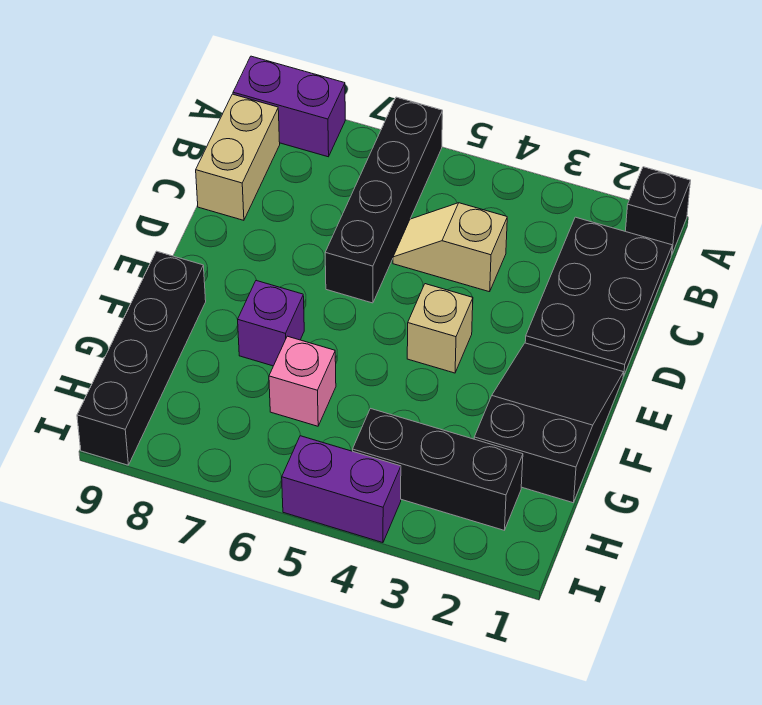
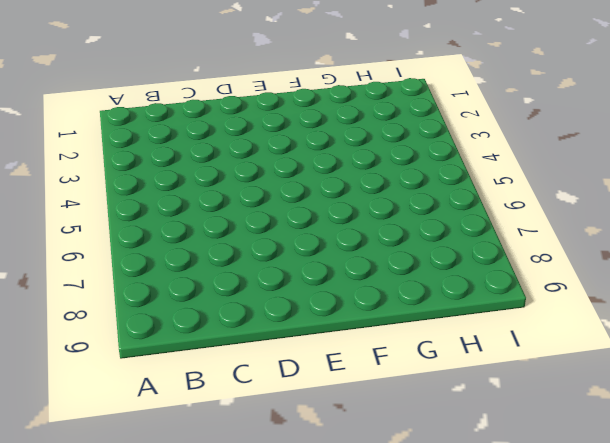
none -> black brick A1 level 1
none -> black brick A6:D6 level 1
none -> purple brick A8:A9 level 1

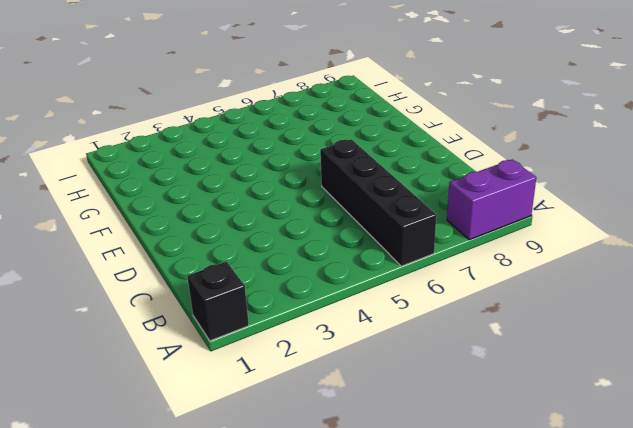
none -> black plate B1:D2 level 1
none -> tan brick B9:C9 level 1
none -> tan slope C4:C5 level 1 top 4

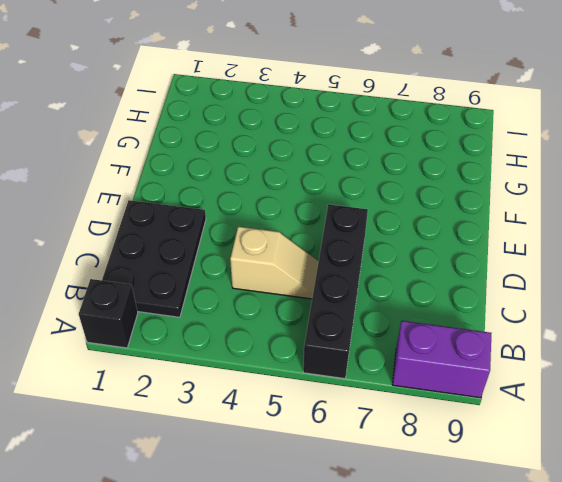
none -> tan brick B9:C9 level 1
none -> black slope E1:G2 level 1 top G
none -> tan brick E4 level 1

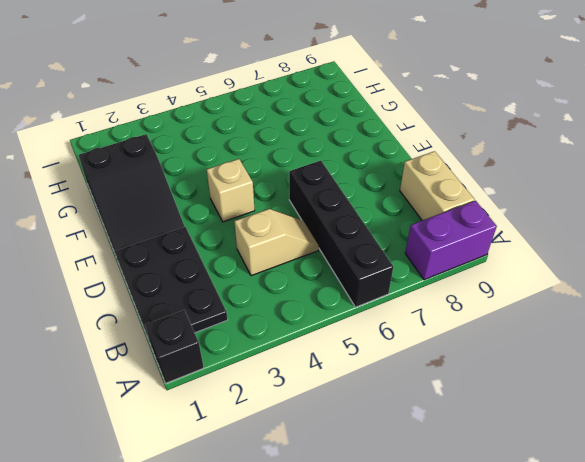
none -> purple brick F7 level 1
none -> black brick F9:I9 level 1
none -> pink brick G6 level 1

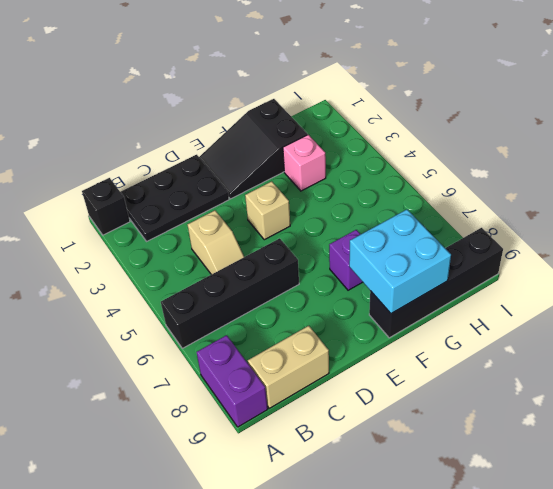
cyan brick F8:G9 level 2 -> none
pink brick G3 level 1 -> pink brick G6 level 1
none -> black brick H2:H4 level 1
none -> purple brick I4:I5 level 1

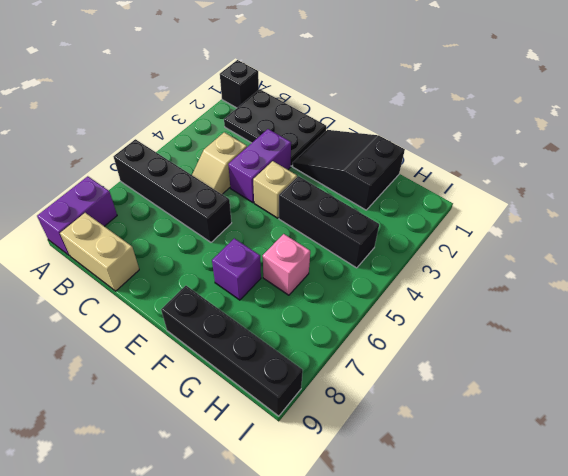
purple brick D3:D4 level 1 -> purple brick I4:I5 level 1
black brick F4:H4 level 1 -> black brick H2:H4 level 1

